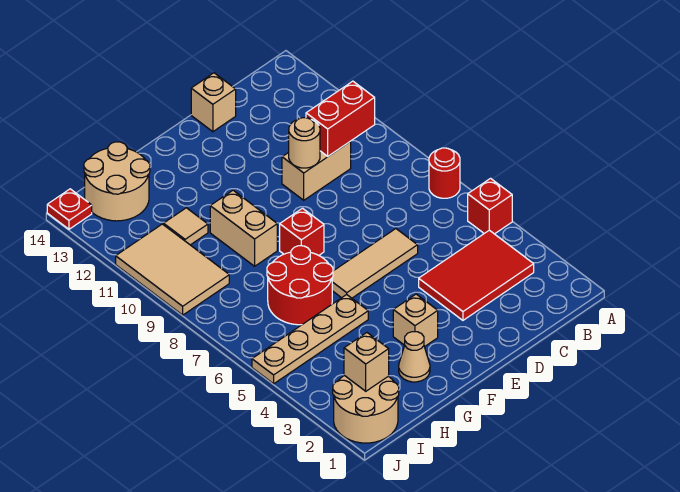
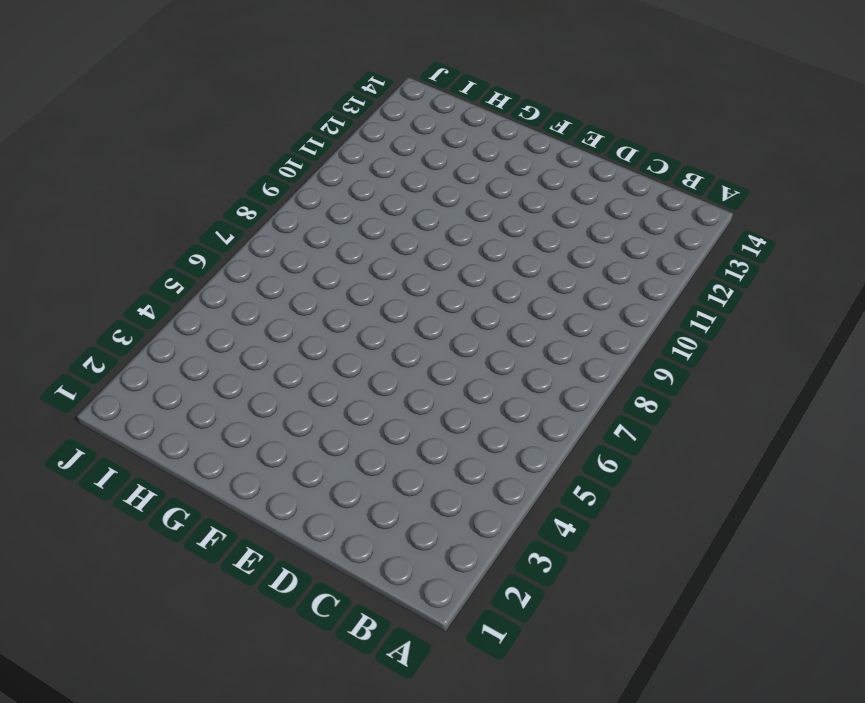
none -> red brick A5 level 1
none -> red round brick A7 level 1
none -> red tile B3:D4 level 1

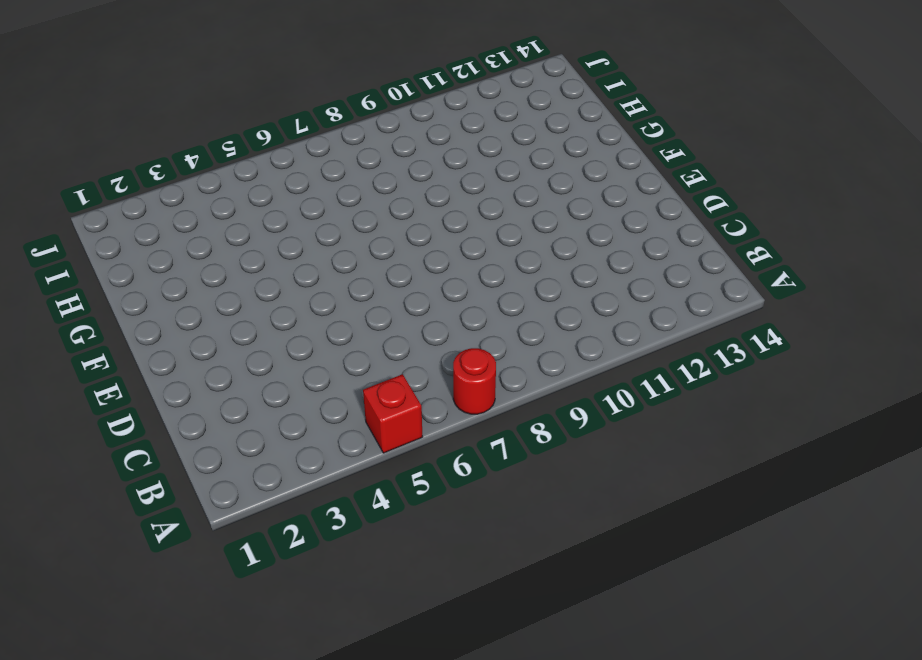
none -> red tile B3:D4 level 1
none -> tan brick C10:D10 level 1
none -> tan tile D6:F6 level 1

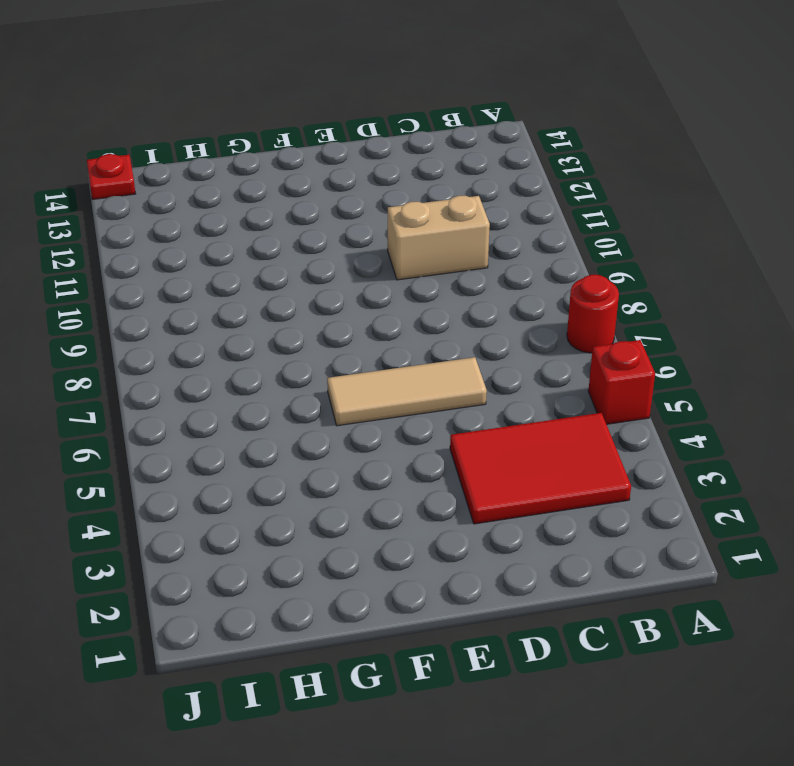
none -> tan brick D14 level 1
none -> tan brick F3 level 1
none -> red brick F8 level 1

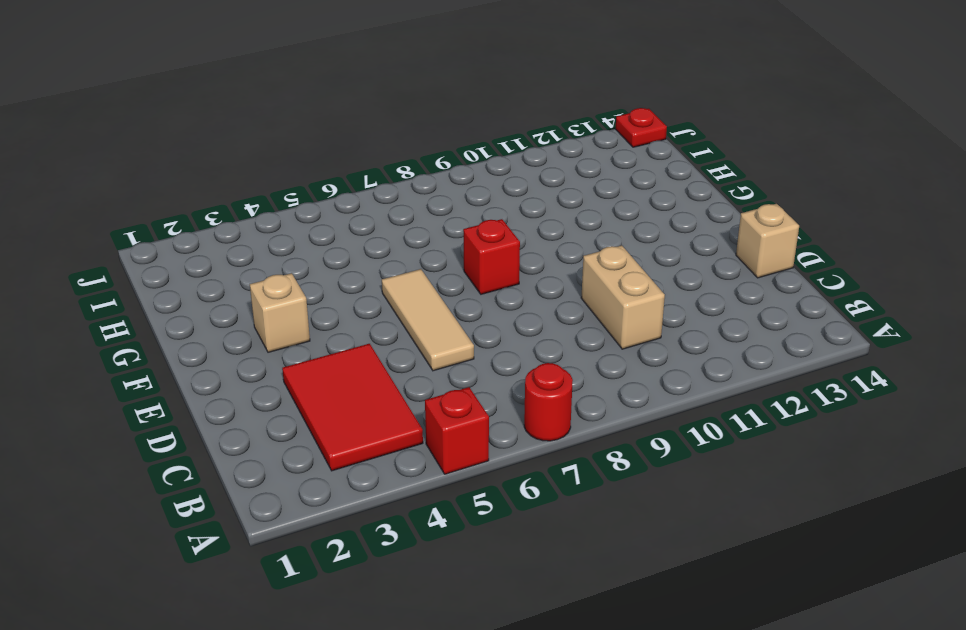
none -> tan cone G2 level 1
none -> tan plate G5:J5 level 1
none -> red round brick G6:H7 level 1

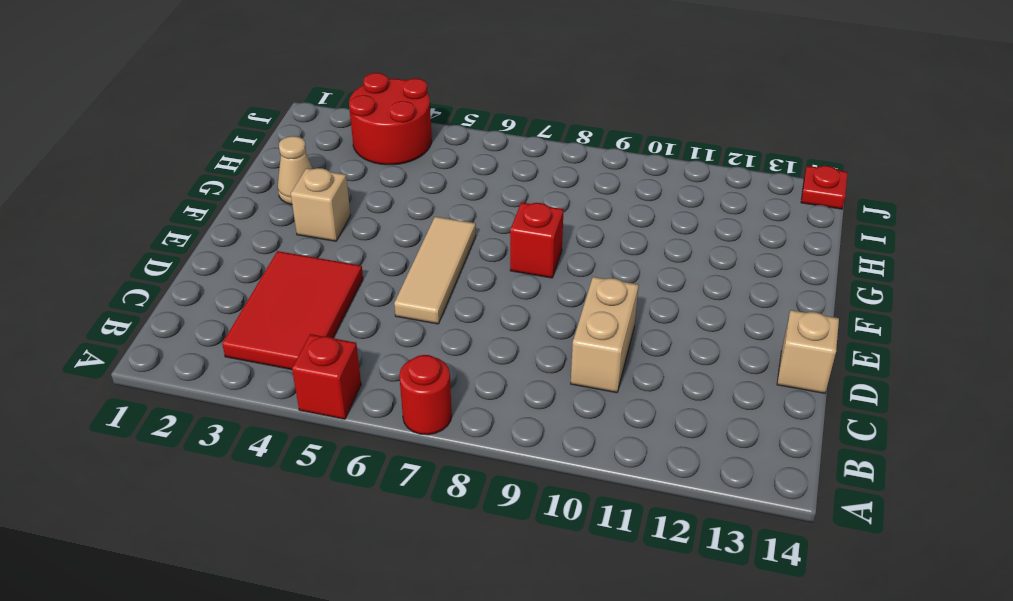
red round brick I3:J4 level 1 -> red round brick G6:H7 level 1
none -> tan plate G5:J5 level 1
none -> tan brick G9:G10 level 1
none -> tan tile H11 level 1

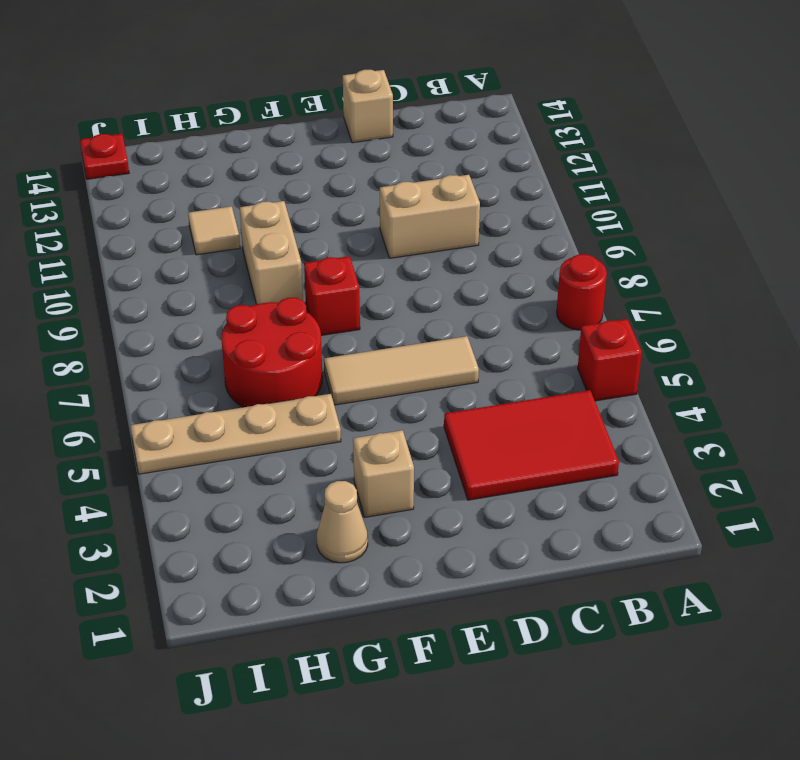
none -> tan round brick H13:I14 level 1
none -> tan round brick I1:J2 level 1
none -> tan tile I9:J11 level 1

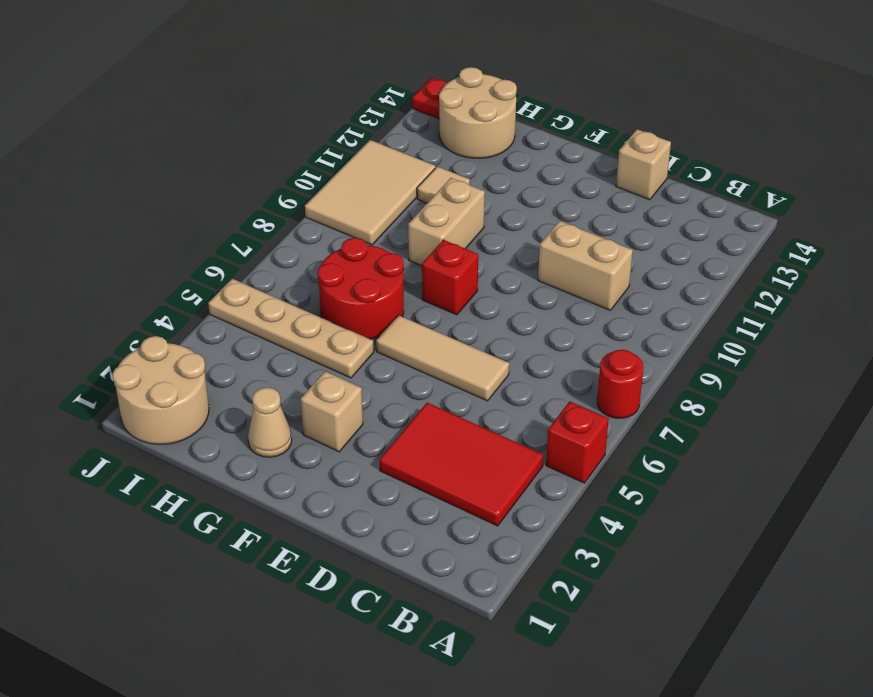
none -> red brick B10:C10 level 2
none -> tan round brick D10 level 2
none -> tan brick I2 level 2

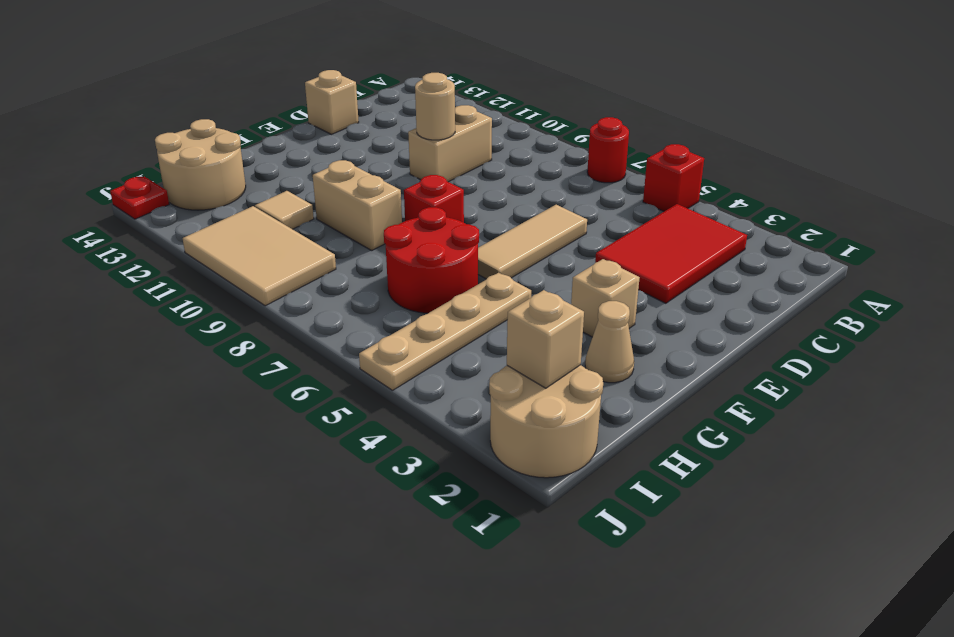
none -> red brick B10:C10 level 2

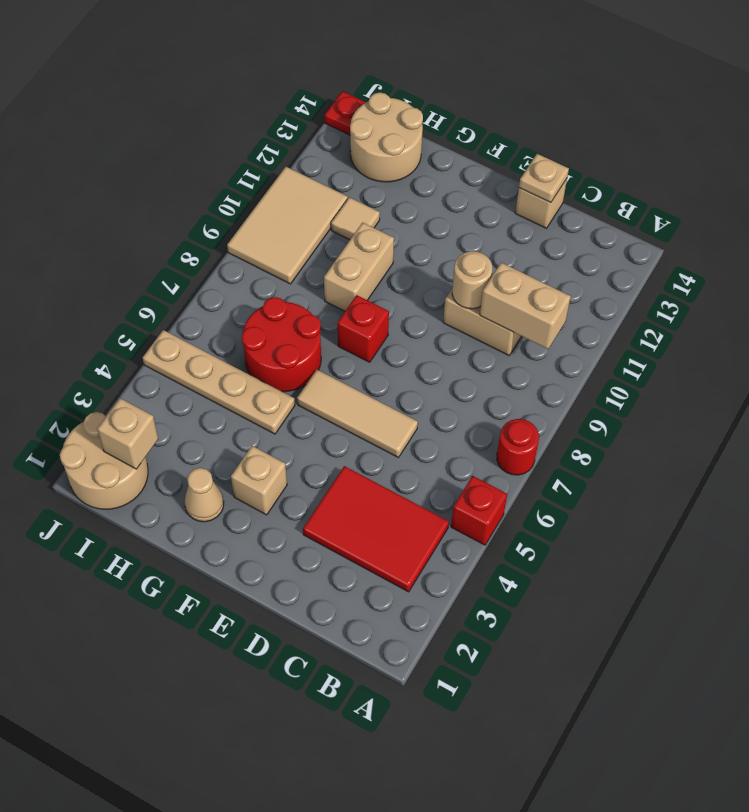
tan brick B10:C10 level 2 -> red brick B10:C10 level 2
tan plate D14 level 2 -> none

